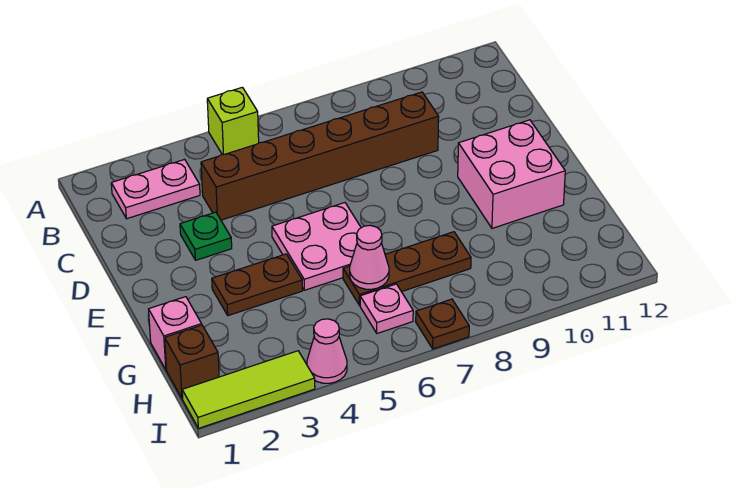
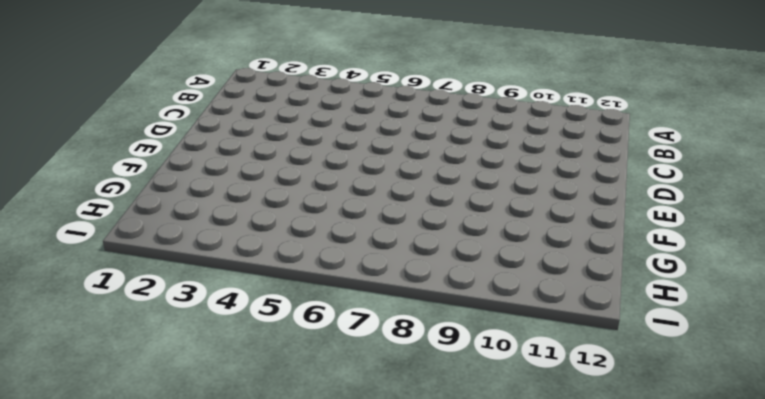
none -> lime brick A5 level 1
none -> pink plate B2:B3 level 1
none -> brown brick C4:C9 level 1

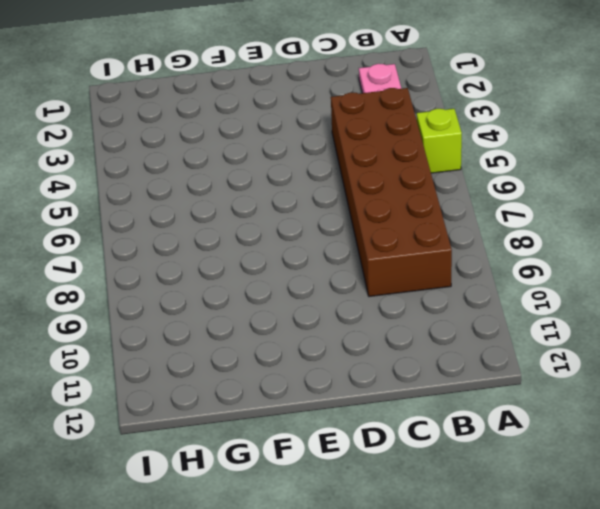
brown brick B4:C9 level 1 -> brown brick C4:C9 level 1
none -> green plate D3 level 1
none -> pink plate E5:F6 level 1
none -> pink brick E10:F11 level 1

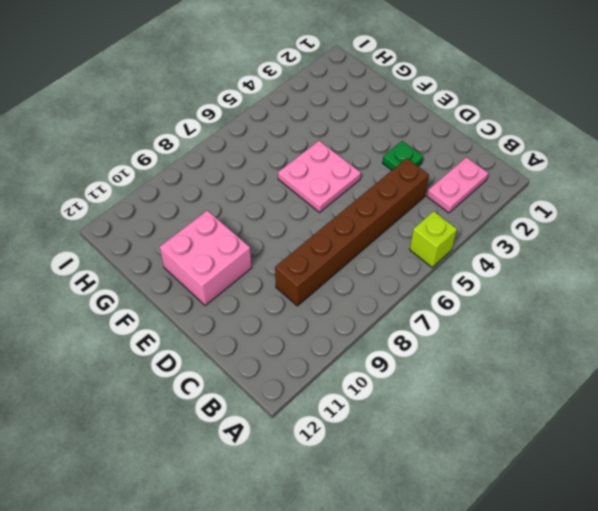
none -> brown plate F3:F4 level 1
none -> pink brick G1 level 1
none -> brown plate G6:G8 level 1

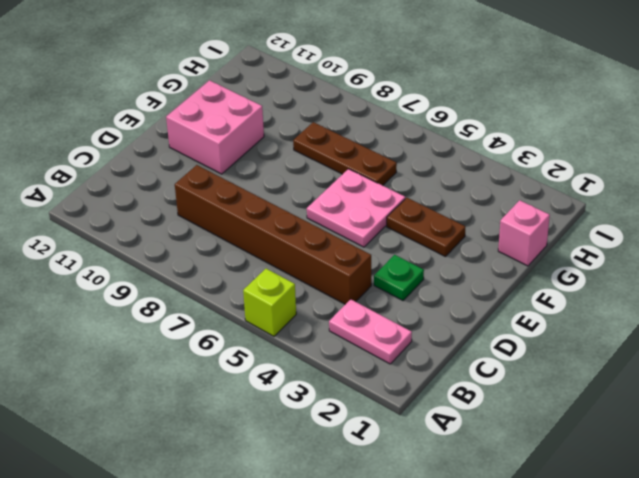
none -> brown brick H1 level 1
none -> pink plate H6 level 1
none -> lime tile I1:I3 level 1

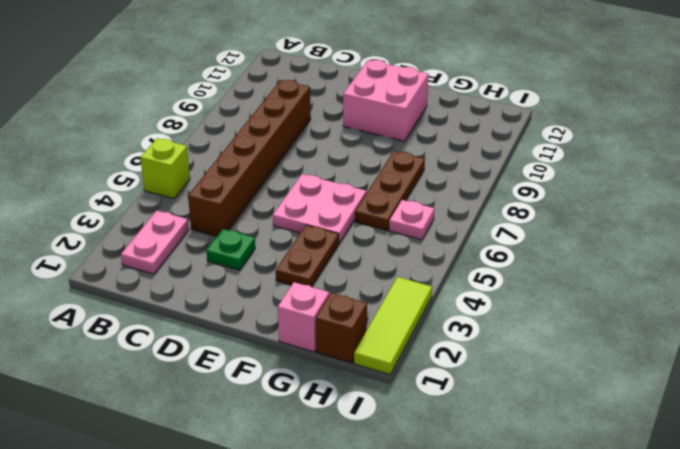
none -> pink cone I4 level 1
none -> brown plate I7 level 1
none -> pink cone G6 level 2

